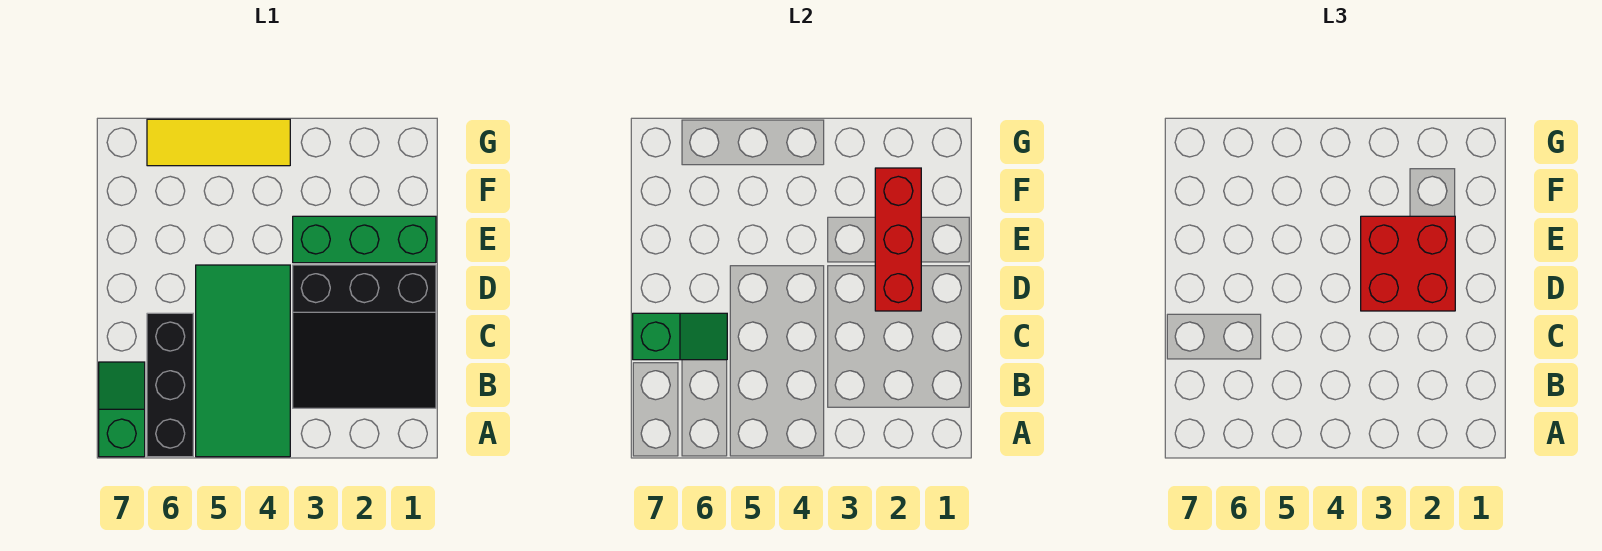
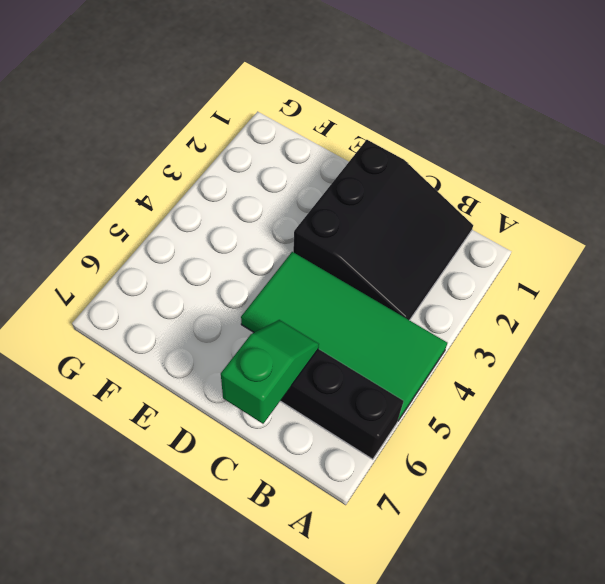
none -> green slope A7:B7 level 1 top A
none -> green brick E1:E3 level 1

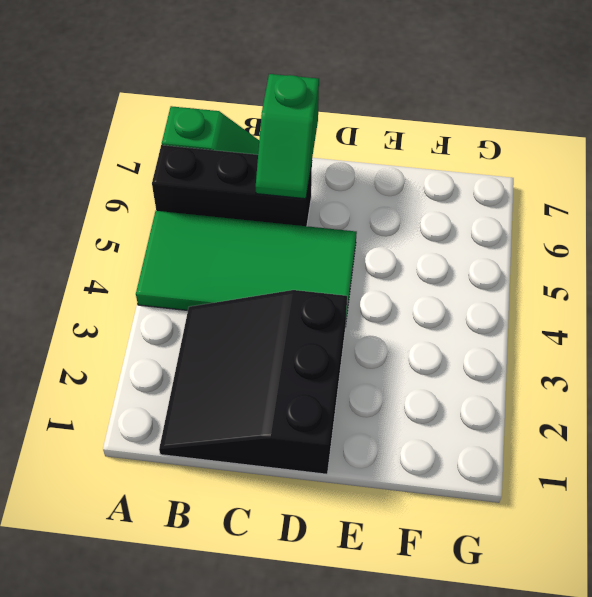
none -> green brick E1:E3 level 1
none -> yellow tile G4:G6 level 1

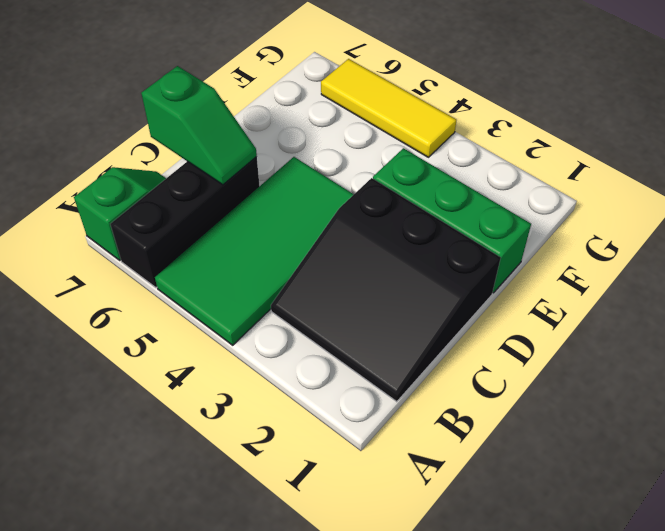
none -> red brick D2:F2 level 2
none -> red brick D2:E3 level 3

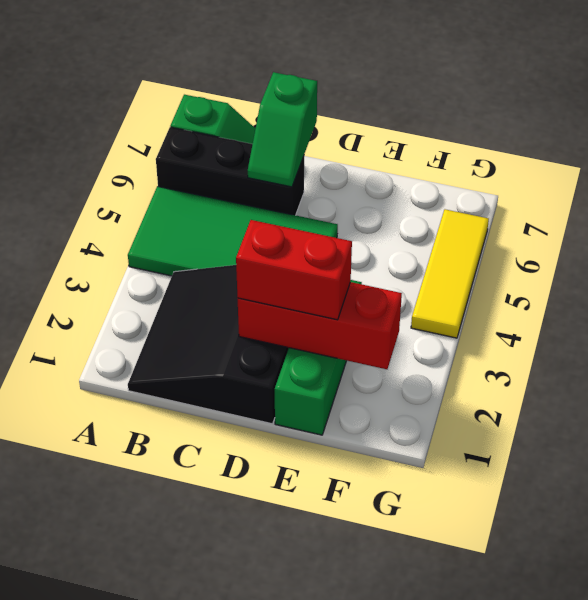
red brick D2:E2 level 3 -> red brick D2:E3 level 3

